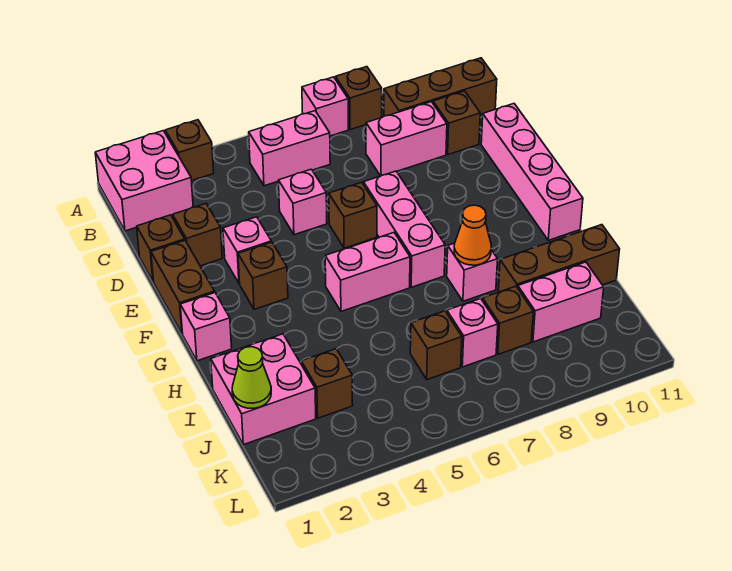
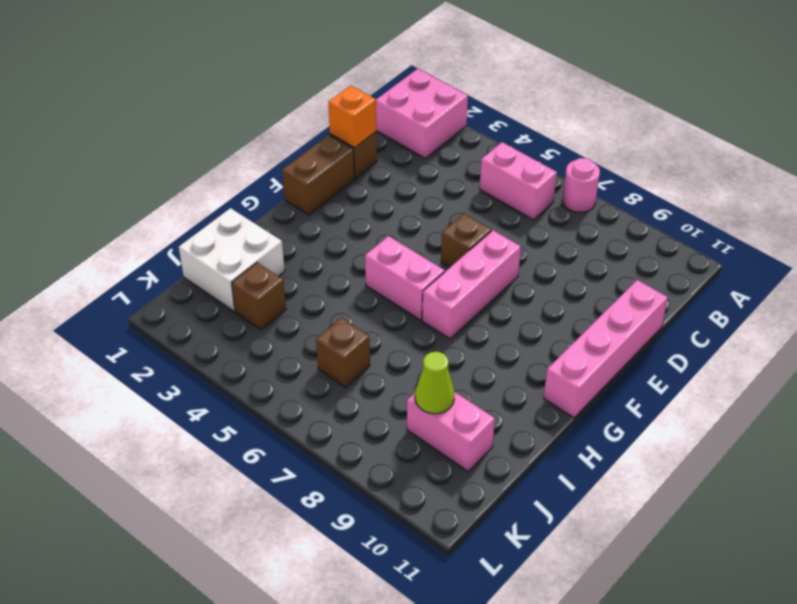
pink round brick A7 level 1 -> pink brick A7 level 1
orange brick D1 level 2 -> none
white brick I1:J2 level 1 -> pink brick I1:J2 level 1
lime cone J9 level 2 -> lime cone J1 level 2
none -> brown brick A3 level 1
none -> brown brick A8 level 1
none -> brown brick B9:B11 level 1

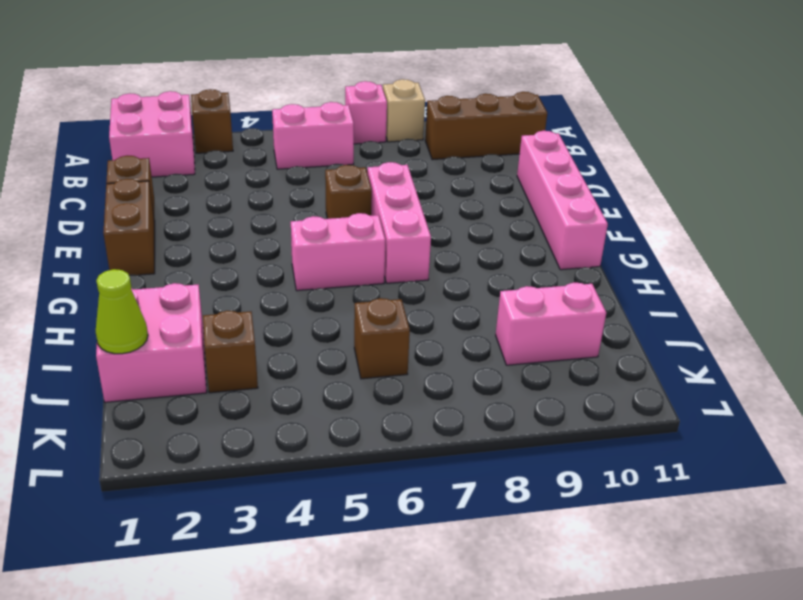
tan brick A8 level 1 -> brown brick A8 level 1
none -> pink brick C8:C9 level 1
none -> brown brick C10 level 1
none -> brown brick D2 level 1

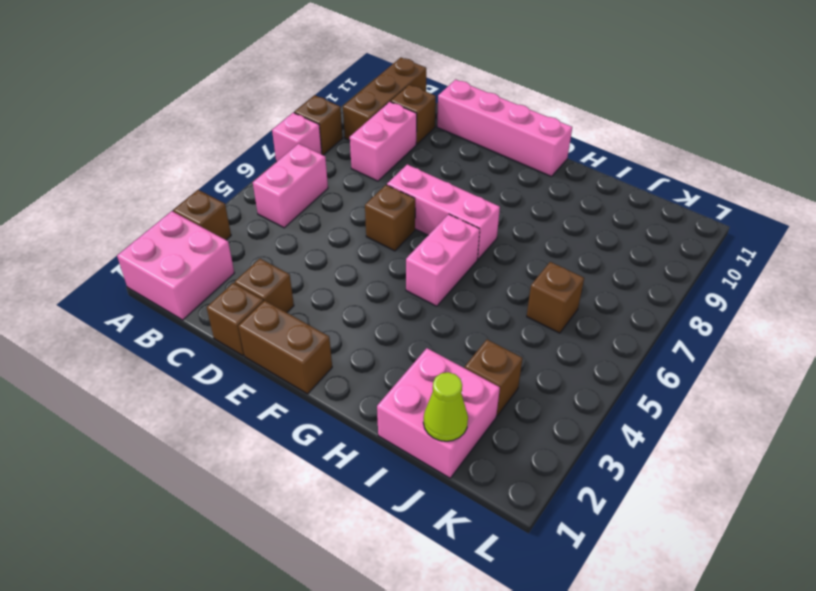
none -> pink brick D5 level 1
none -> pink brick E3 level 1
none -> brown brick F3 level 1

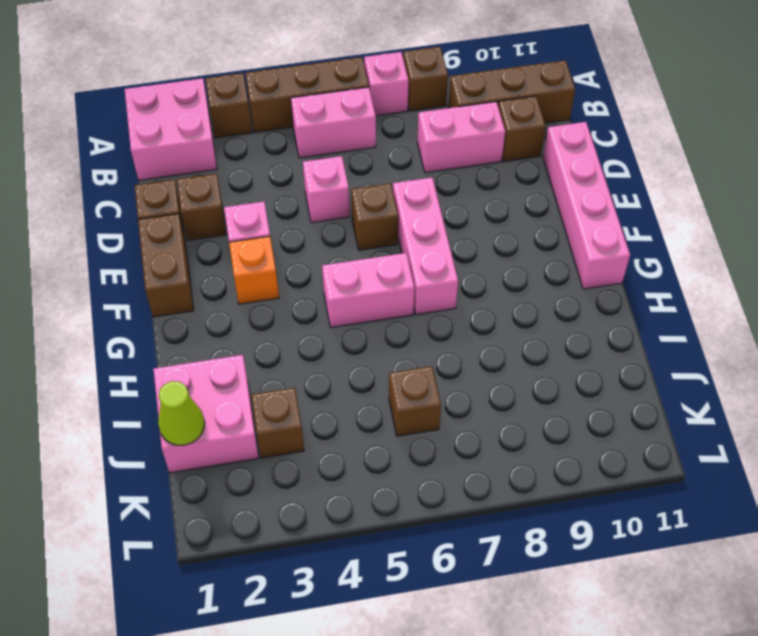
brown brick A4:A6 level 1 -> brown brick I9:I11 level 1
orange brick F3 level 1 -> brown brick F3 level 1
none -> pink brick G1 level 1
none -> pink brick H8 level 1
none -> pink brick J7 level 1

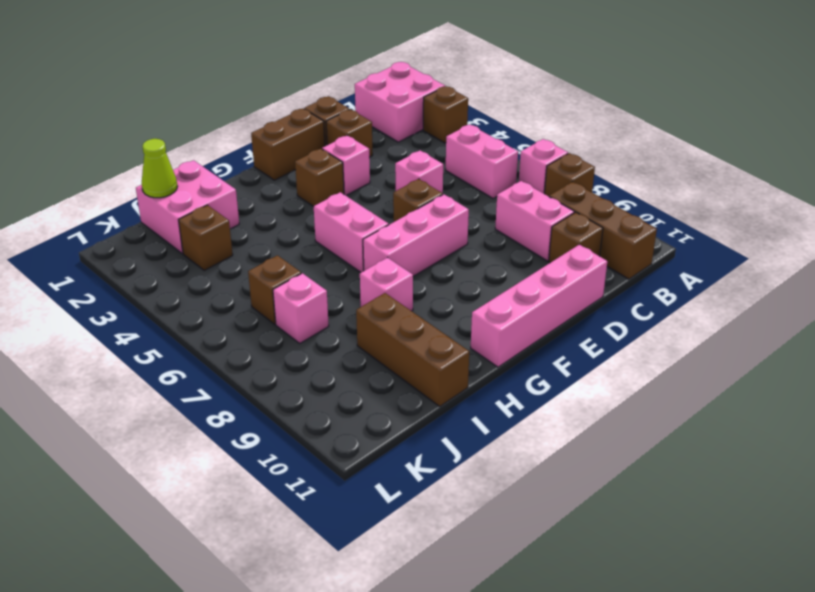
none -> pink brick G1 level 1
none -> brown brick J8 level 1
none -> pink brick J9:J10 level 1

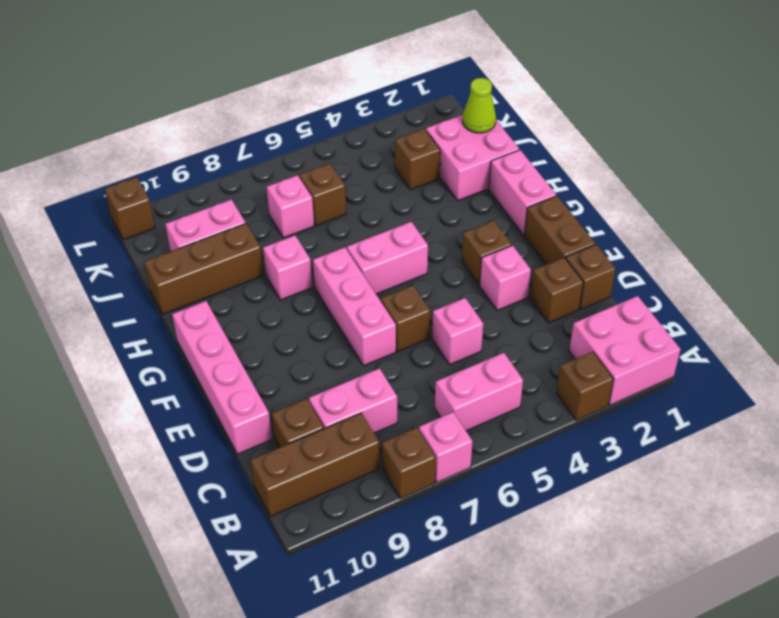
pink brick G1:H1 level 1 -> pink brick G1 level 1
brown brick L11 level 1 -> brown brick J8 level 1
none -> orange cone H8 level 2

